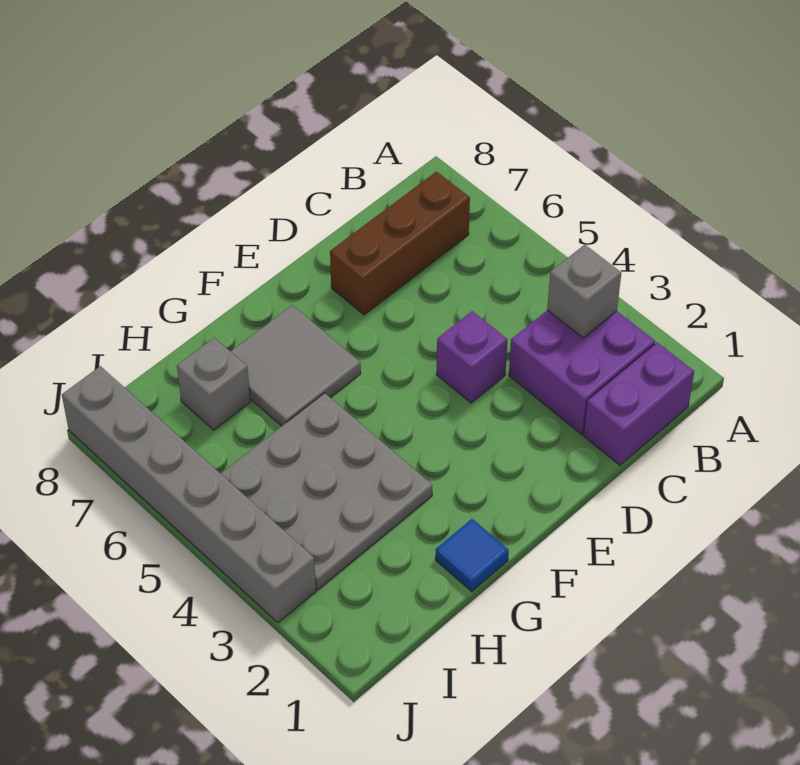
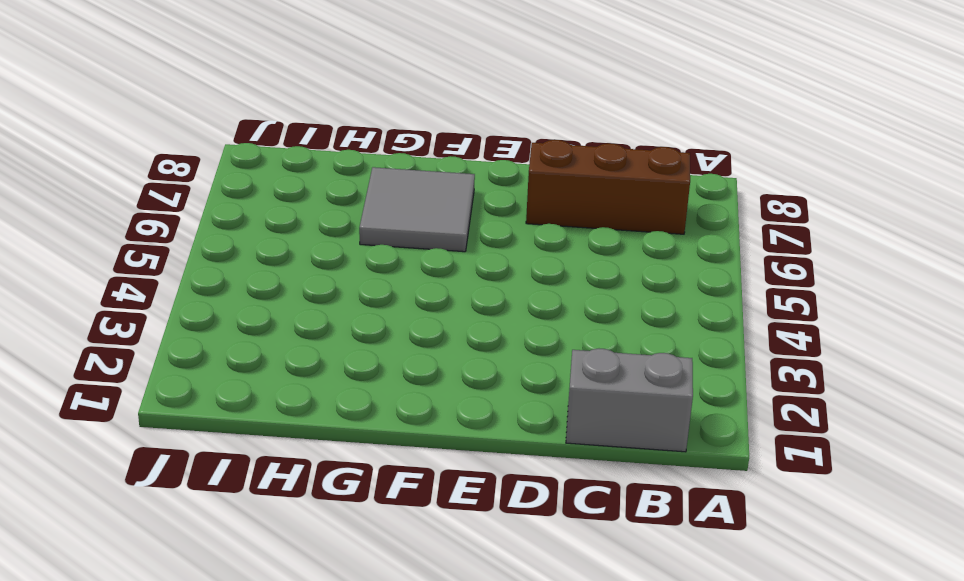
grey brick B1:C1 level 1 -> purple brick B1:C1 level 1
none -> purple brick B2:C3 level 1
none -> purple brick D4 level 1

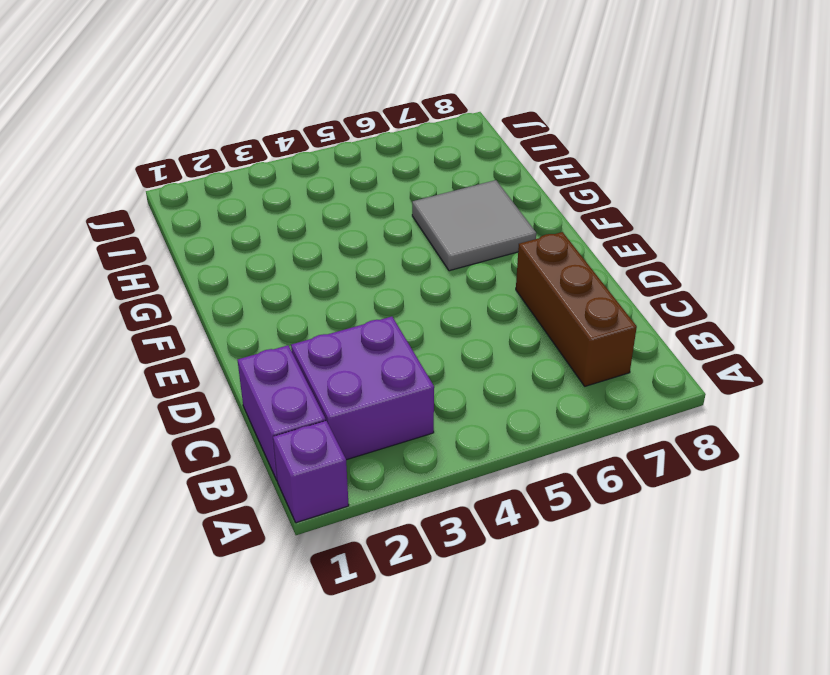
purple brick A1 level 1 -> purple brick D4 level 1
none -> blue tile G1 level 1
none -> grey plate G3:I5 level 1

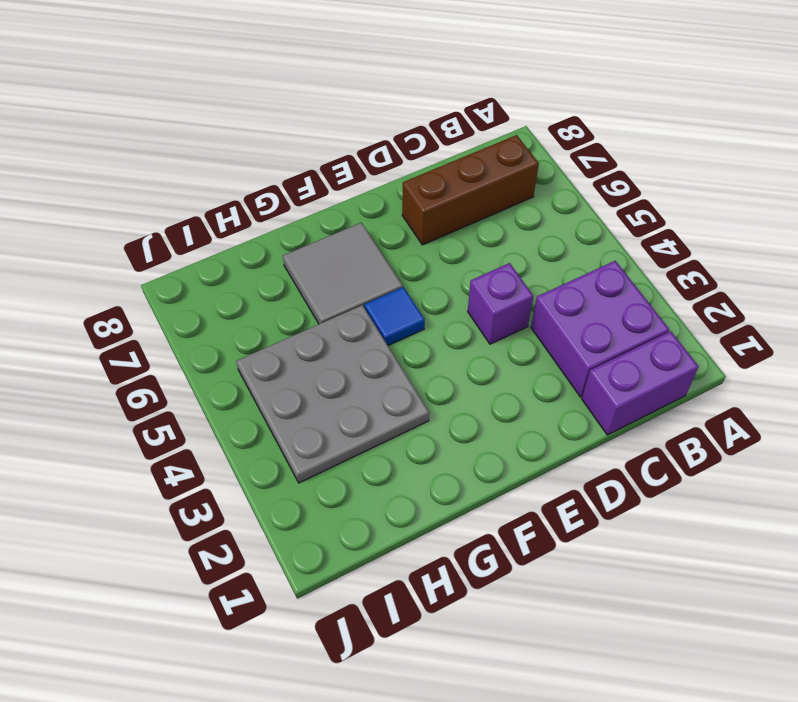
blue tile F5 level 1 -> blue tile G1 level 1
none -> grey brick H7 level 1
none -> grey brick J3:J8 level 1

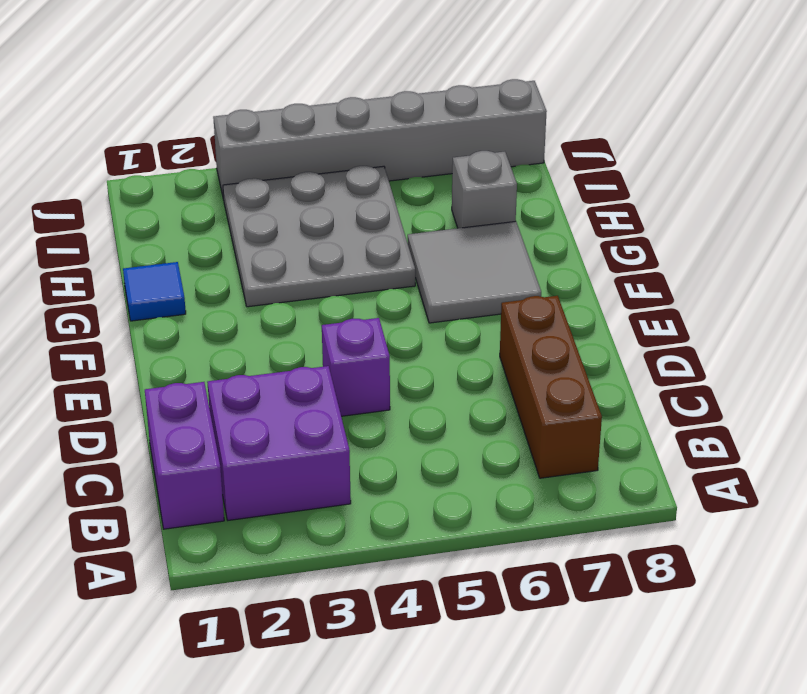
none -> grey brick B3 level 2

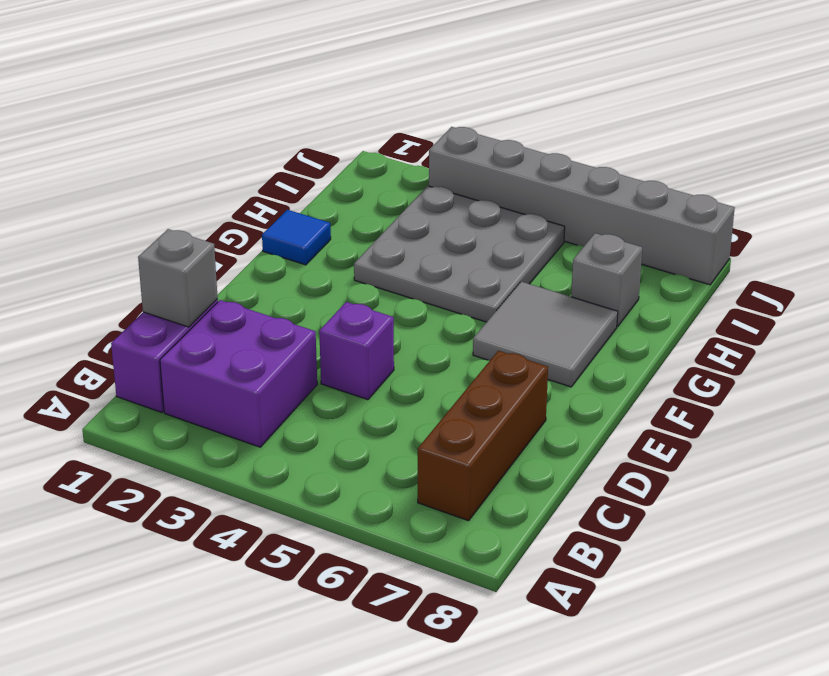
grey brick C1 level 2 -> grey brick B3 level 2

